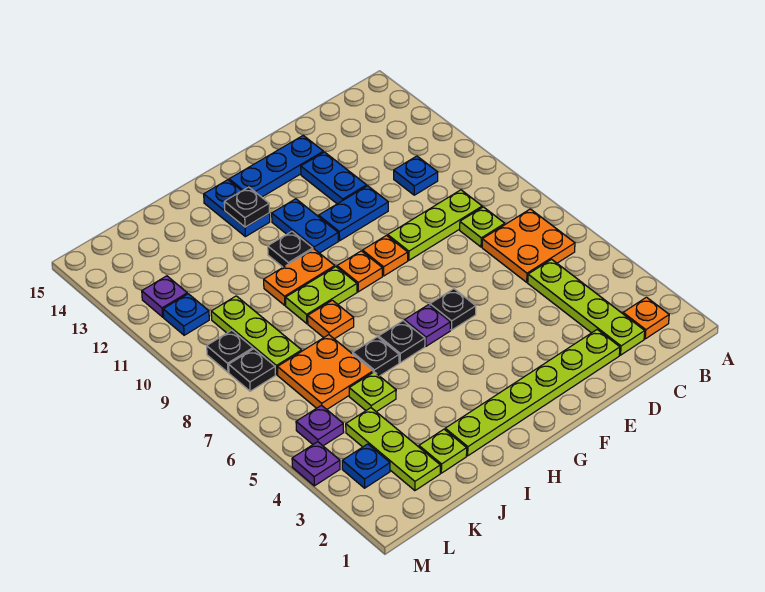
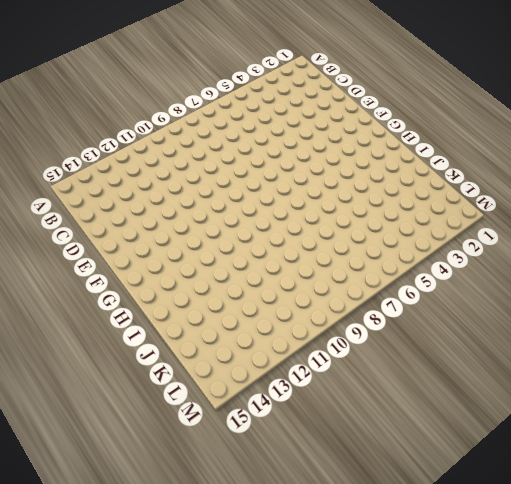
none -> orange plate B2 level 1
none -> orange plate B6:C7 level 1
none -> lime plate C2:C5 level 1
none -> lime plate C8 level 1

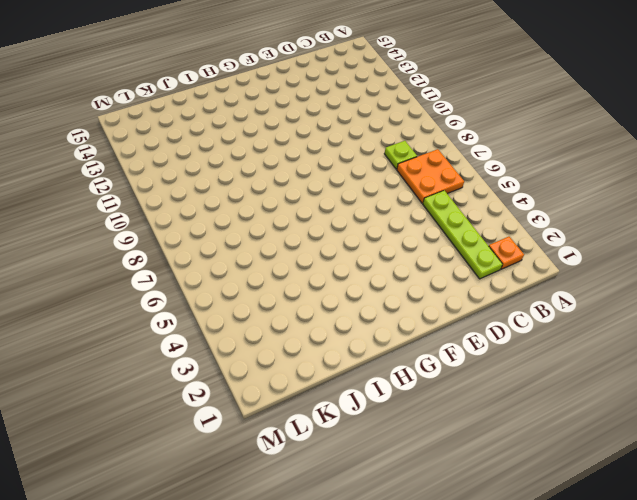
none -> lime plate C9:E9 level 1
none -> blue plate C11 level 1
none -> lime plate D2:I2 level 1
none -> blue plate E11:F11 level 1

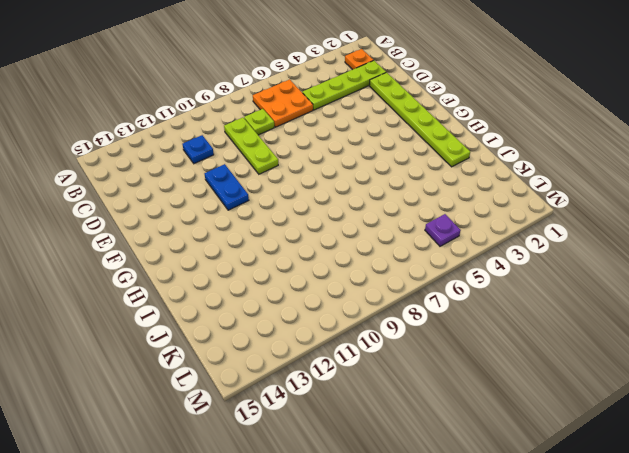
none -> blue plate E12:E13 level 1
none -> blue plate E14:G14 level 1
none -> black plate F6 level 1
none -> orange plate F9 level 1

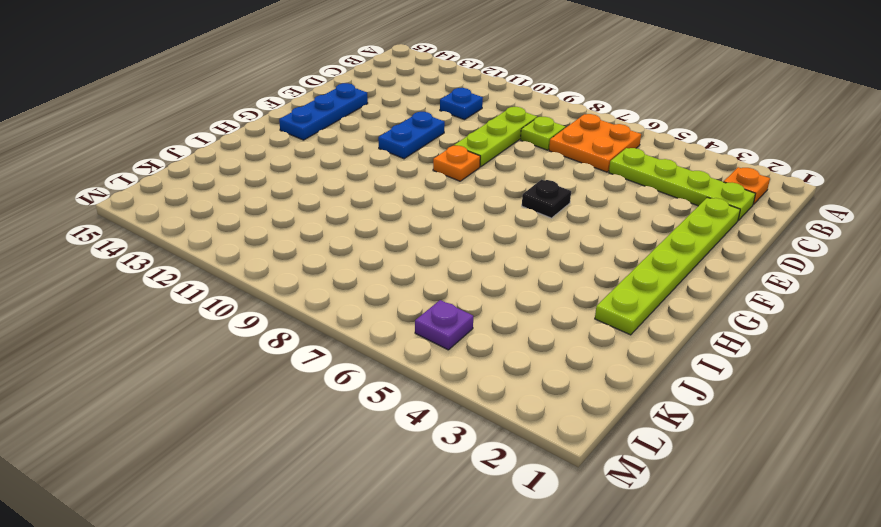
none -> blue plate E12:E13 level 1
none -> purple plate G6 level 1
none -> orange plate G9 level 1
none -> blue plate G11:G12 level 1

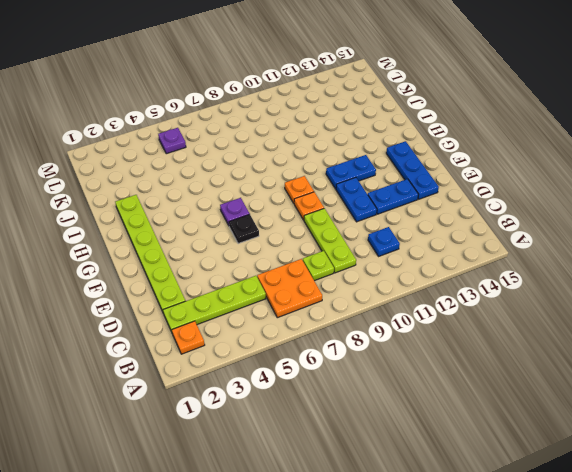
none -> black plate H6 level 1
none -> lime plate H9:I9 level 1
none -> orange plate H10:I10 level 1
none -> black plate H11 level 1

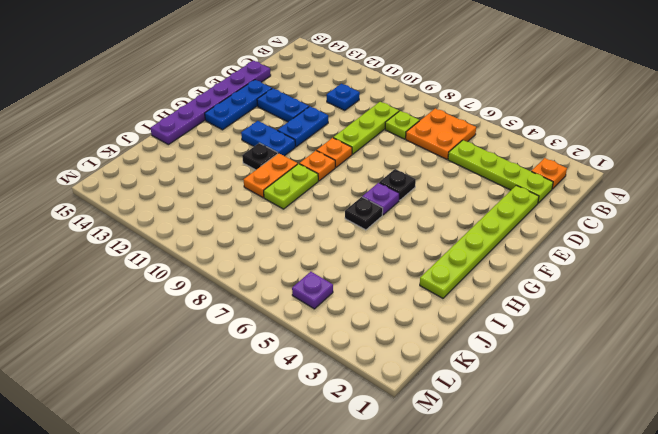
purple plate D15:I15 level 1 -> none
none -> blue plate H13:H14 level 1
none -> black plate I6 level 1
none -> orange plate I8 level 1
none -> lime plate J2 level 1

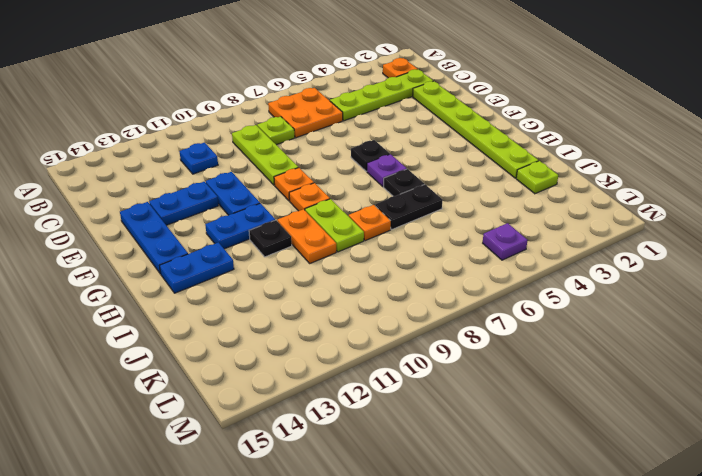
black plate I6:I7 level 1 -> black plate I6 level 1
none -> lime plate J5 level 1
none -> orange plate J6:K7 level 1
none -> lime plate K2:K4 level 1
none -> lime plate K8:K10 level 1

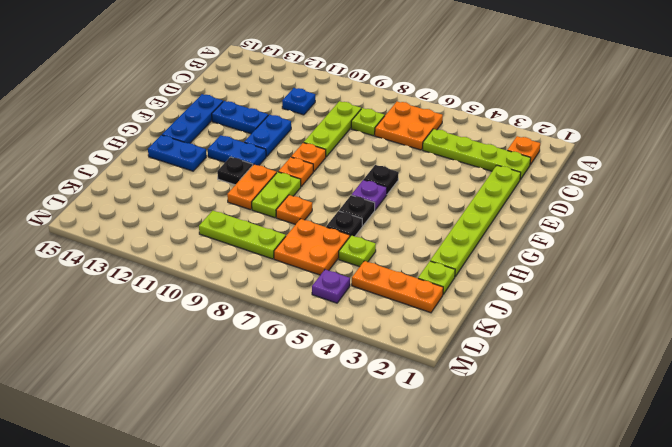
orange plate K2:K4 level 1 -> lime plate K2:K4 level 1
none -> blue plate L3 level 1
none -> black plate L8 level 1
none -> black plate L9 level 1
none -> blue plate L11 level 1

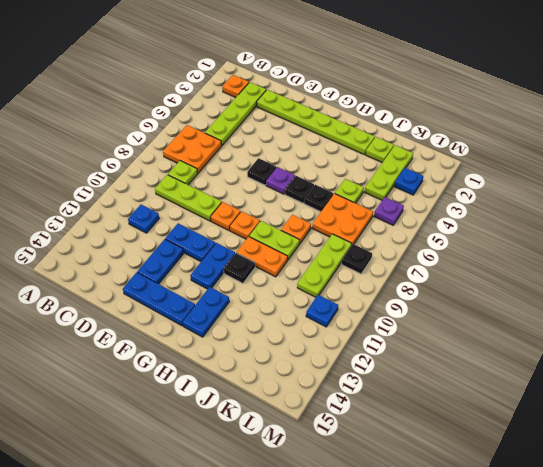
none -> black plate L9 level 1
none -> purple plate L12 level 1
none -> purple plate M4 level 1
none -> black plate H13 level 2

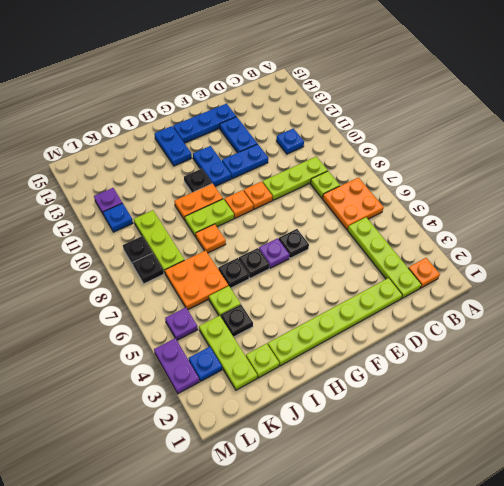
black plate J4 level 1 -> black plate H13 level 2
purple plate M3:M4 level 1 -> purple plate M4 level 1

